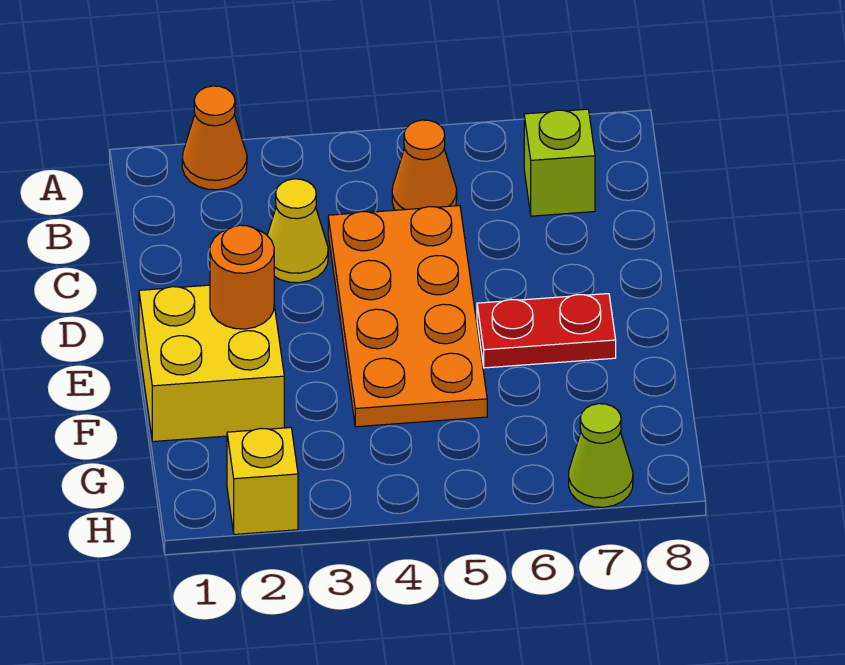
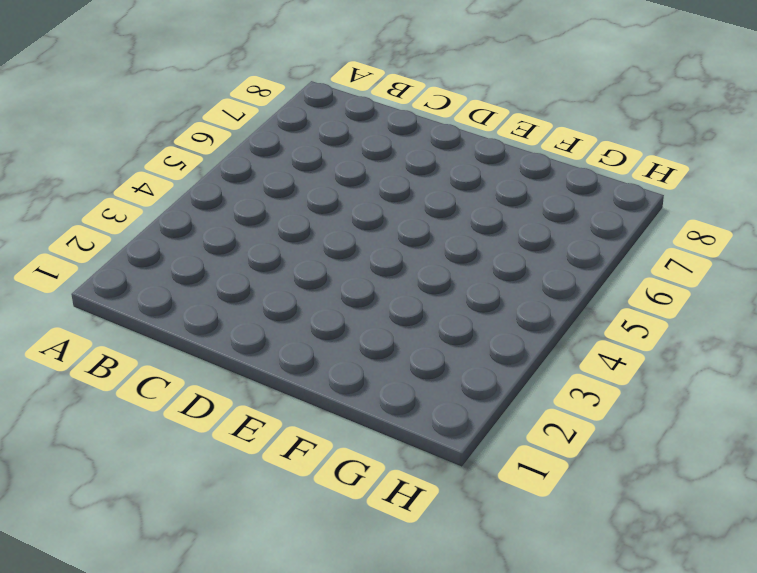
none -> orange cone A2 level 1
none -> orange cone B5 level 1

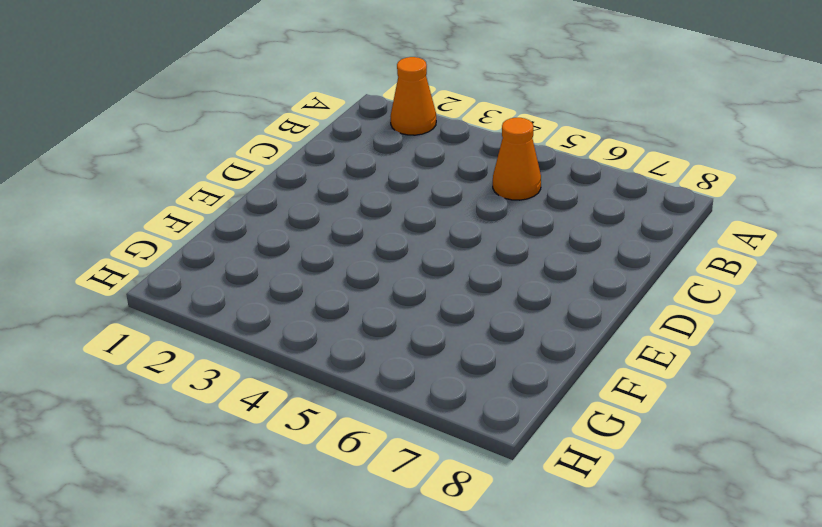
none -> lime brick B7 level 1
none -> yellow cone C3 level 1

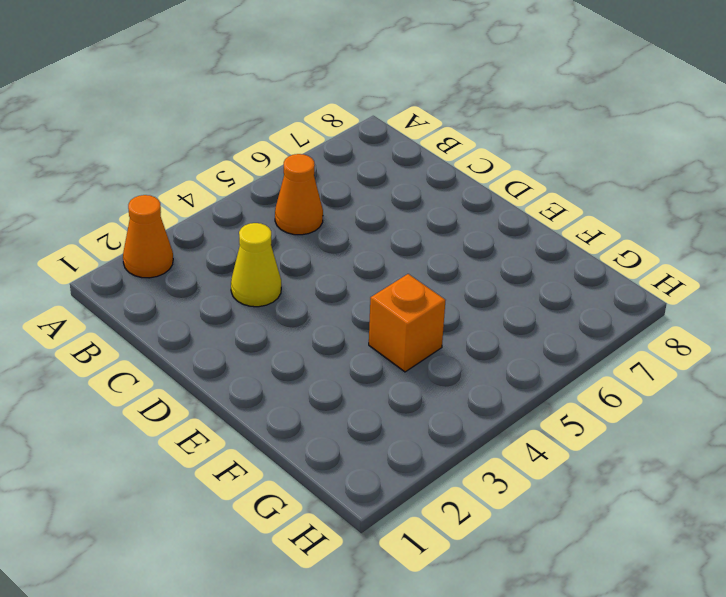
orange brick F4 level 1 -> orange plate C4:F5 level 1
none -> lime brick B7 level 1
none -> yellow brick E1:F2 level 1

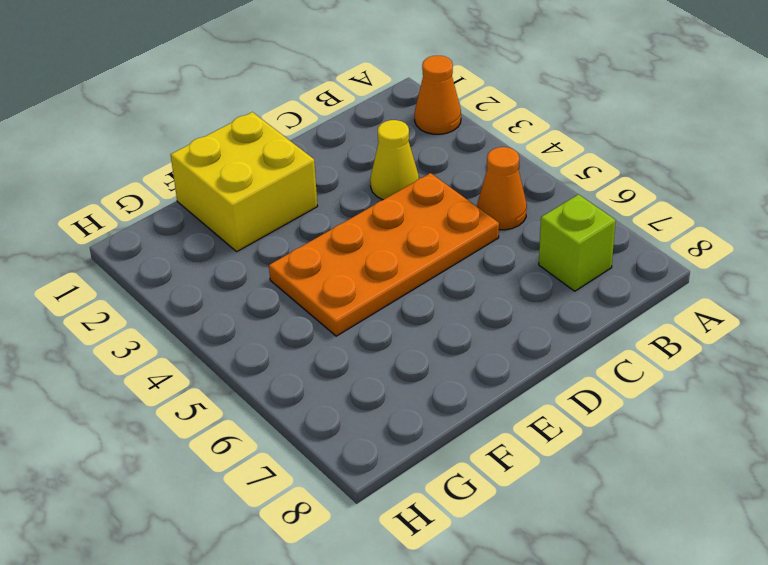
none -> red plate E6:E7 level 1
none -> yellow brick H2 level 1

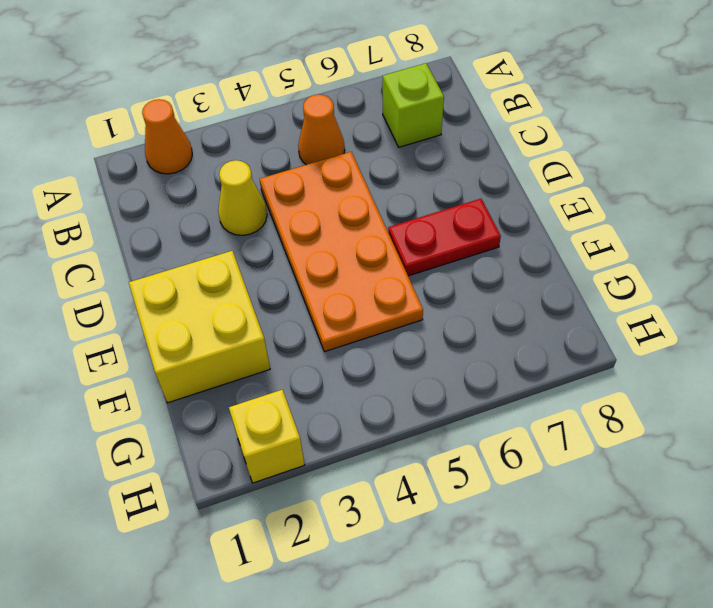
none -> lime cone H7 level 1
none -> orange round brick E2 level 2

